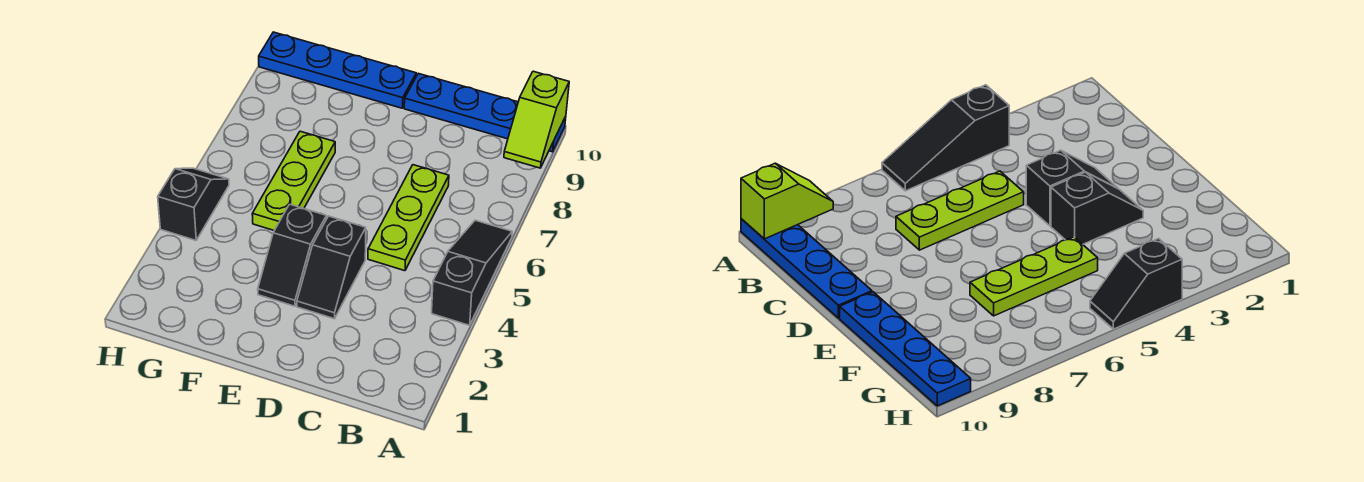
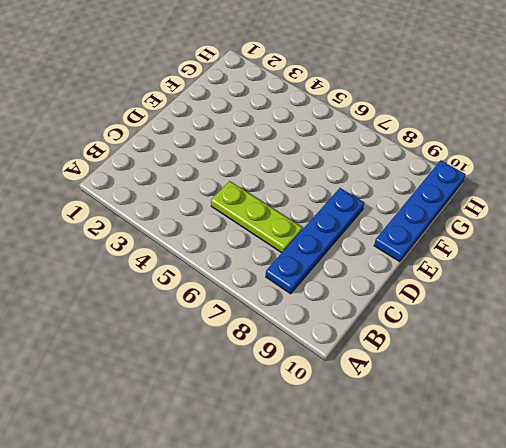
blue plate B8:E8 level 1 -> blue plate A10:D10 level 1
none -> black slope A4:A6 level 1 top 4
none -> black slope D3:D4 level 1 top 4

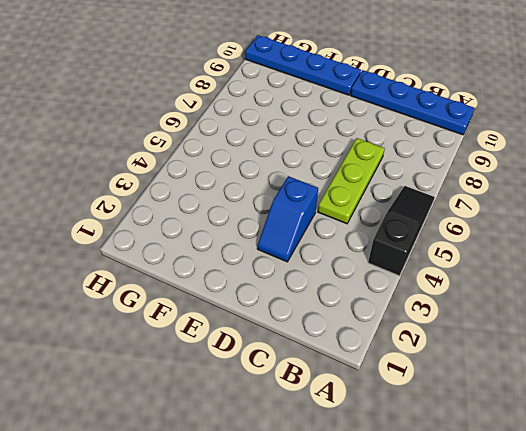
blue slope D3:D4 level 1 top 4 -> black slope D3:D4 level 1 top 4
none -> black slope E3:E4 level 1 top 4
none -> lime plate F5:F7 level 1

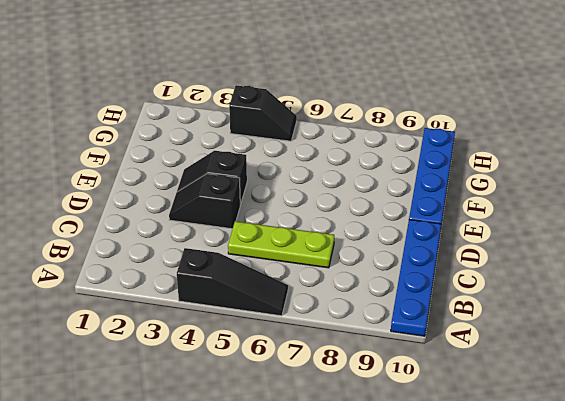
none -> lime plate F5:F7 level 1
none -> lime slope A9:A10 level 2 top 10

